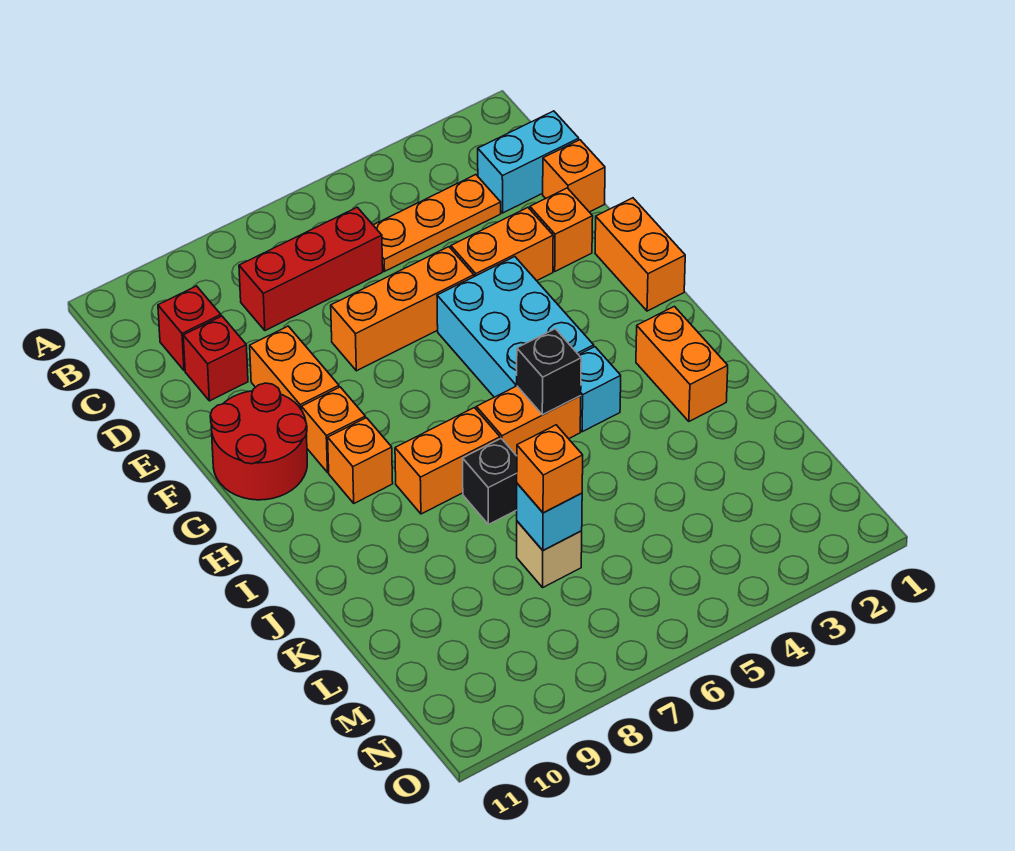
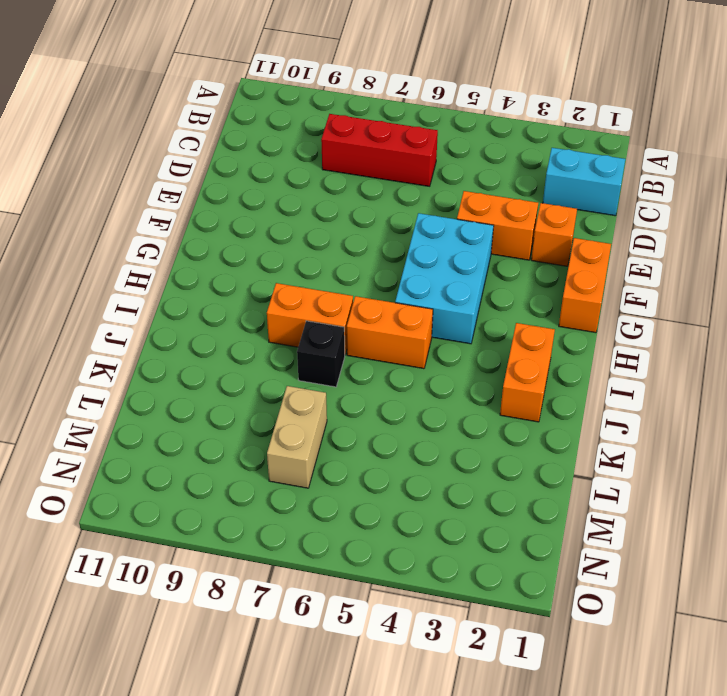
tan brick L7:M7 level 1 -> tan brick L7 level 1
none -> orange plate C3:C5 level 1
none -> red brick C10 level 1
none -> orange brick D1 level 1

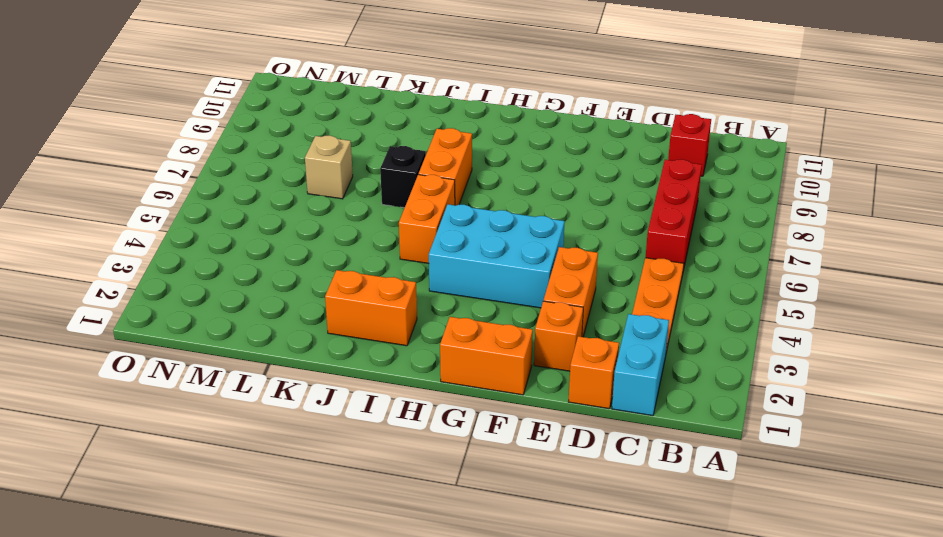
none -> red brick D10 level 1
none -> orange brick E5:E7 level 1
none -> orange brick E9:F9 level 1

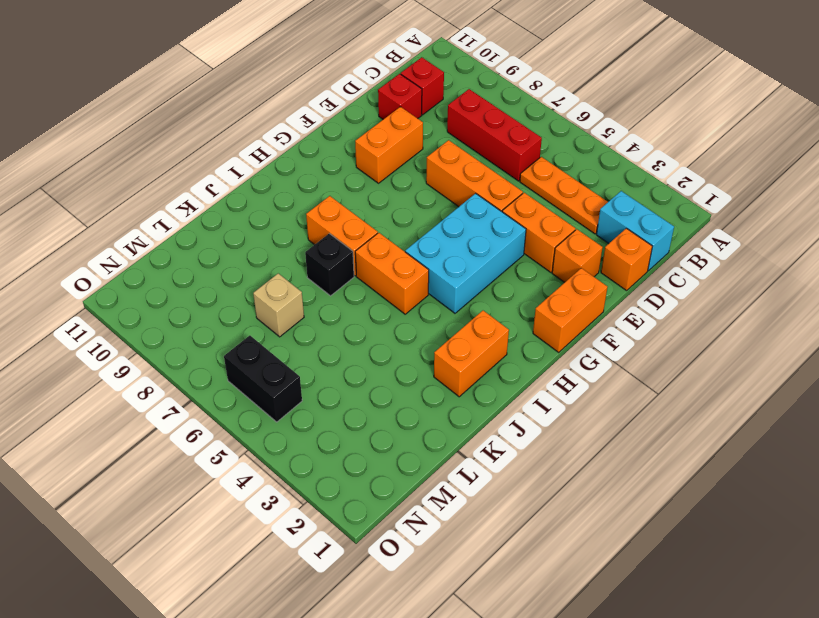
black brick N5:N6 level 1 -> none
none -> red round brick F10:G11 level 1
none -> orange brick G9 level 1
none -> orange brick H9 level 1

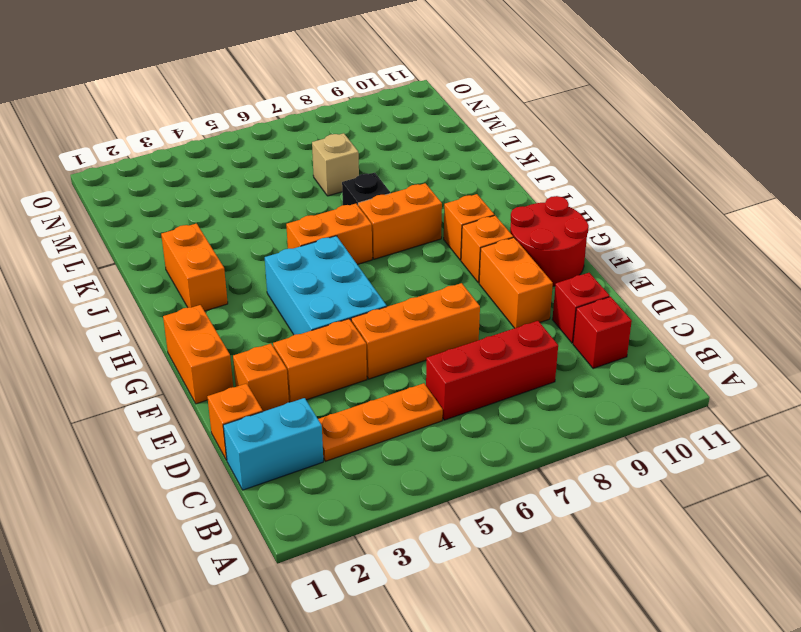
none -> cyan brick I4 level 1
none -> black brick I5 level 2
none -> cyan brick L7 level 2

